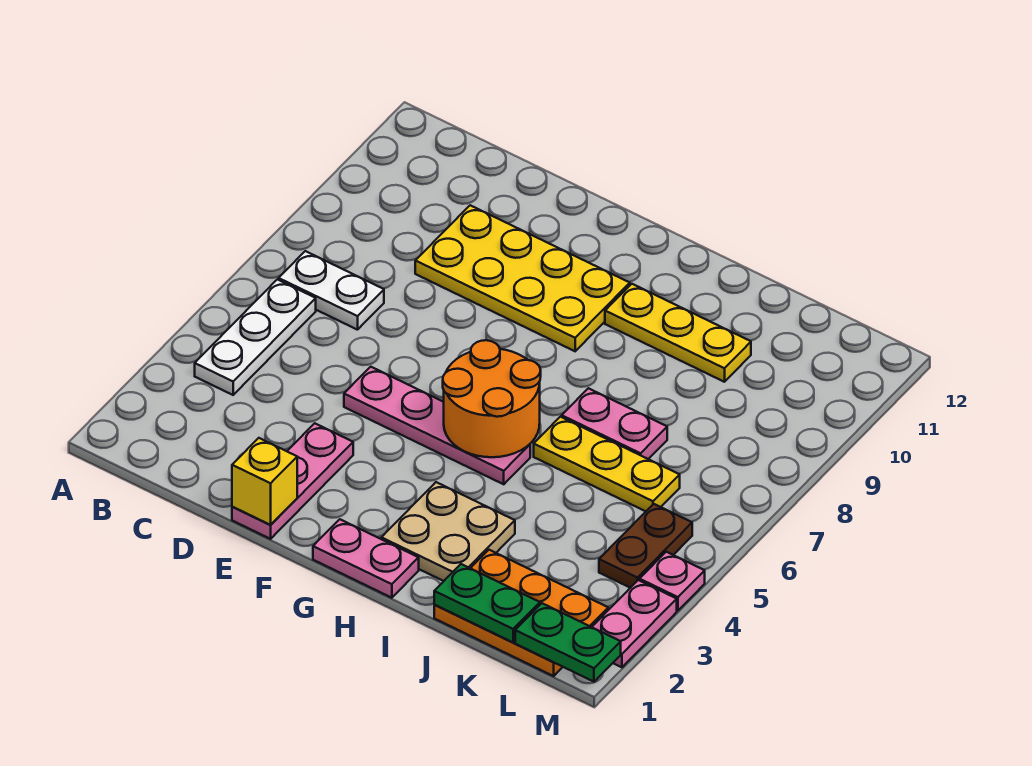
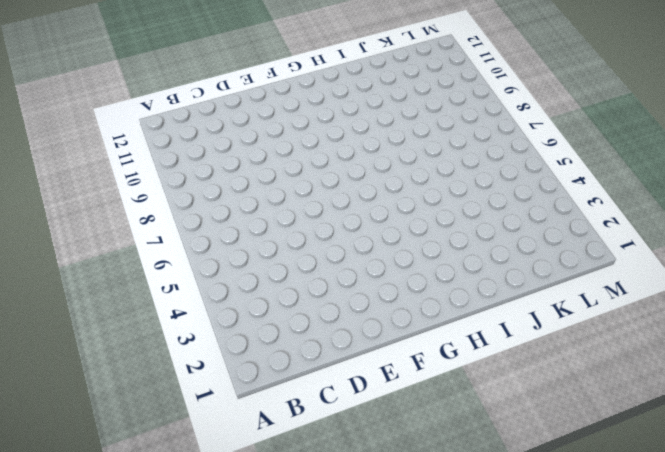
none -> white plate B4:B6 level 1
none -> white plate B7:C7 level 1
none -> yellow plate D9:G10 level 1

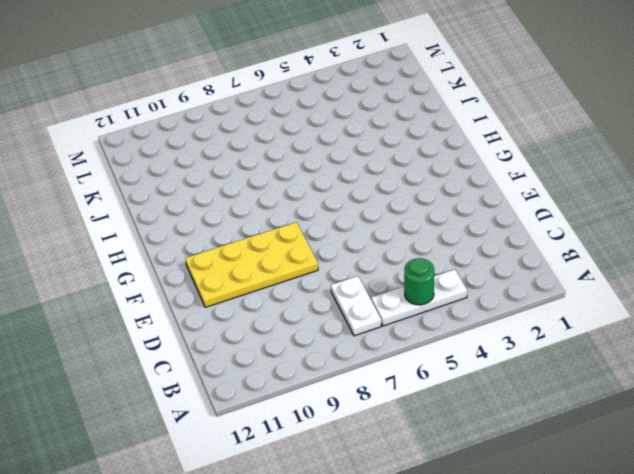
green round brick B5 level 2 -> none
yellow plate E8:F11 level 1 -> yellow plate D9:G10 level 1
none -> pink plate E1:E3 level 1
none -> pink plate E5:H5 level 1
none -> pink plate G1:H1 level 1

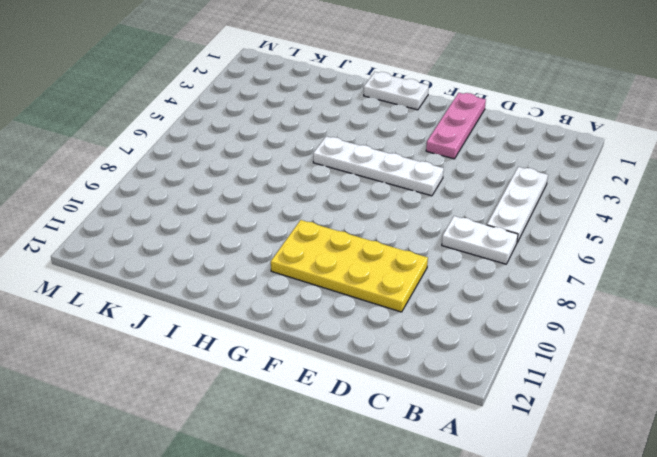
white plate E5:H5 level 1 -> pink plate E5:H5 level 1
white plate G1:H1 level 1 -> pink plate G1:H1 level 1
none -> tan plate H2:I3 level 1
none -> yellow plate H10:J10 level 1
none -> yellow plate I6:K6 level 1

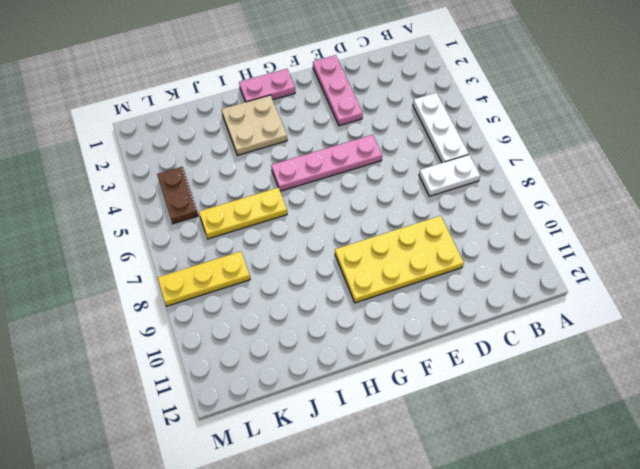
yellow plate K8:M8 level 1 -> yellow plate H10:J10 level 1
none -> pink plate I7:J7 level 1
none -> orange plate J1:L2 level 1
none -> pink plate M2:M3 level 1

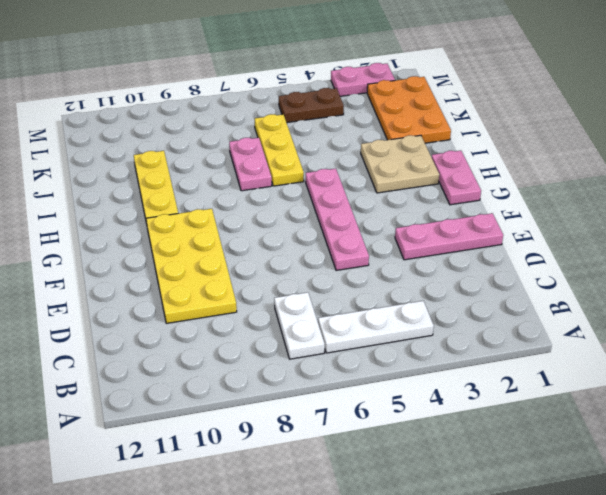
none -> pink plate M4 level 1
none -> yellow brick E1 level 2
none -> orange round brick G5:H6 level 2

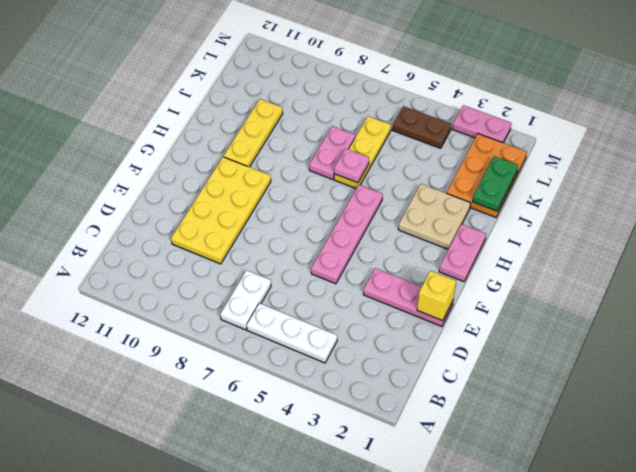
pink plate I6 level 2 -> pink plate M4 level 1
none -> orange round brick G5:H6 level 2
none -> green plate L1:M1 level 2

